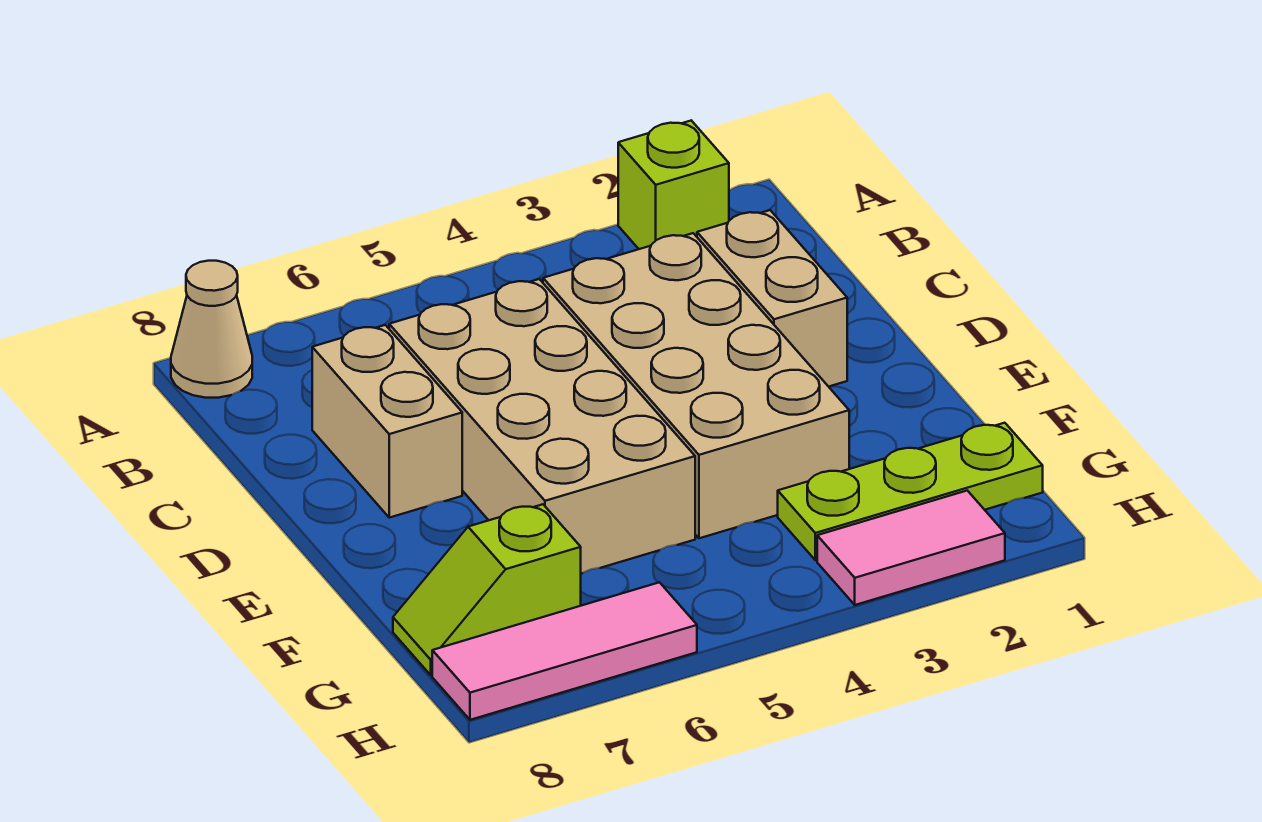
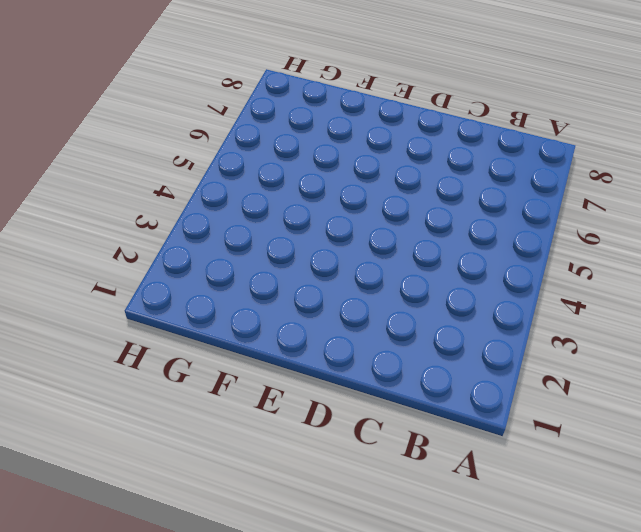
none -> lime brick A2 level 1
none -> tan cone A8 level 1

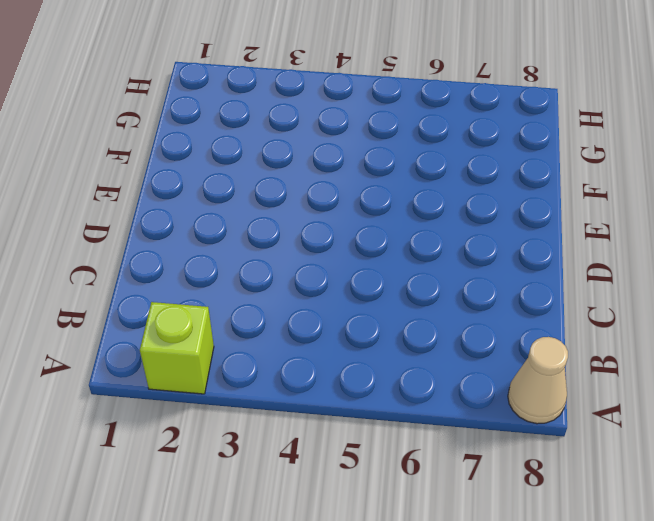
none -> tan brick C2:D2 level 1
none -> tan brick C3:F4 level 1

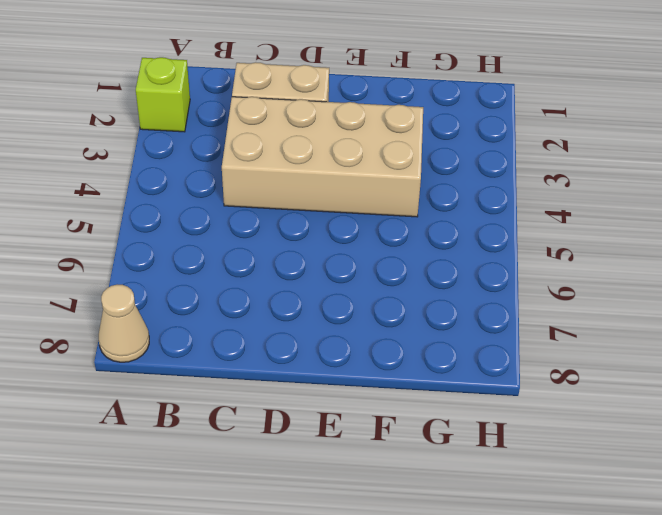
none -> tan brick C5:F6 level 1
none -> tan brick C7:D7 level 1

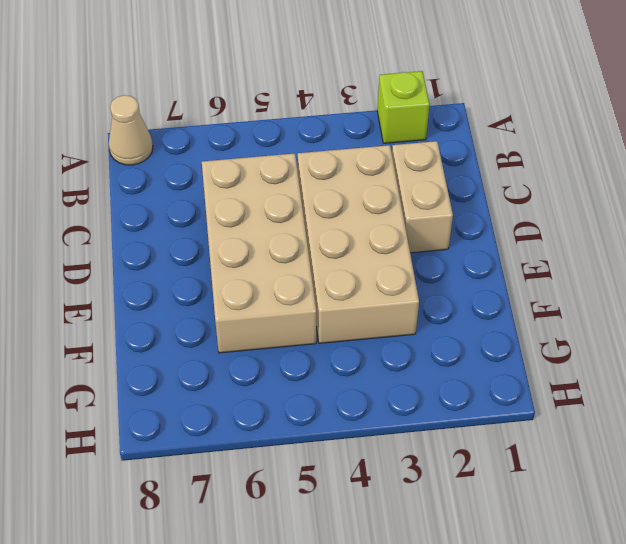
none -> tan brick C7:D7 level 1
none -> lime plate G1:G3 level 1

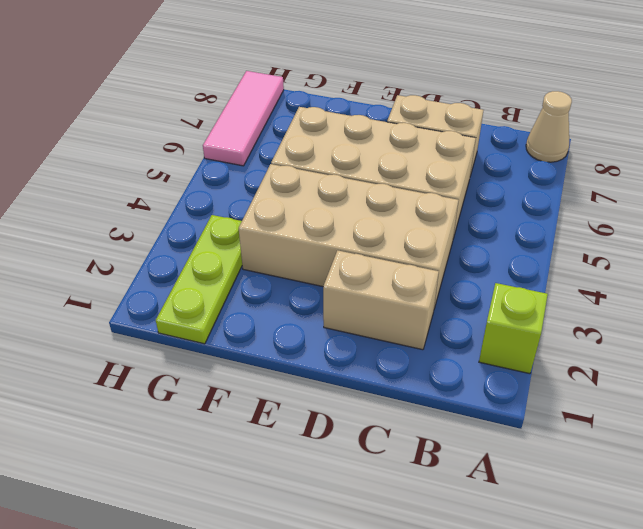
none -> lime slope G7:G8 level 1 top 7
none -> pink tile H2:H3 level 1

